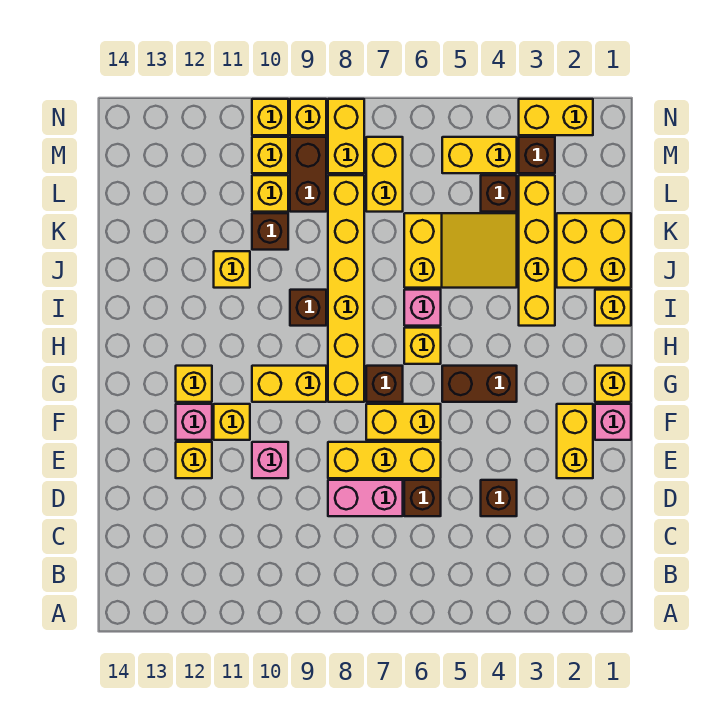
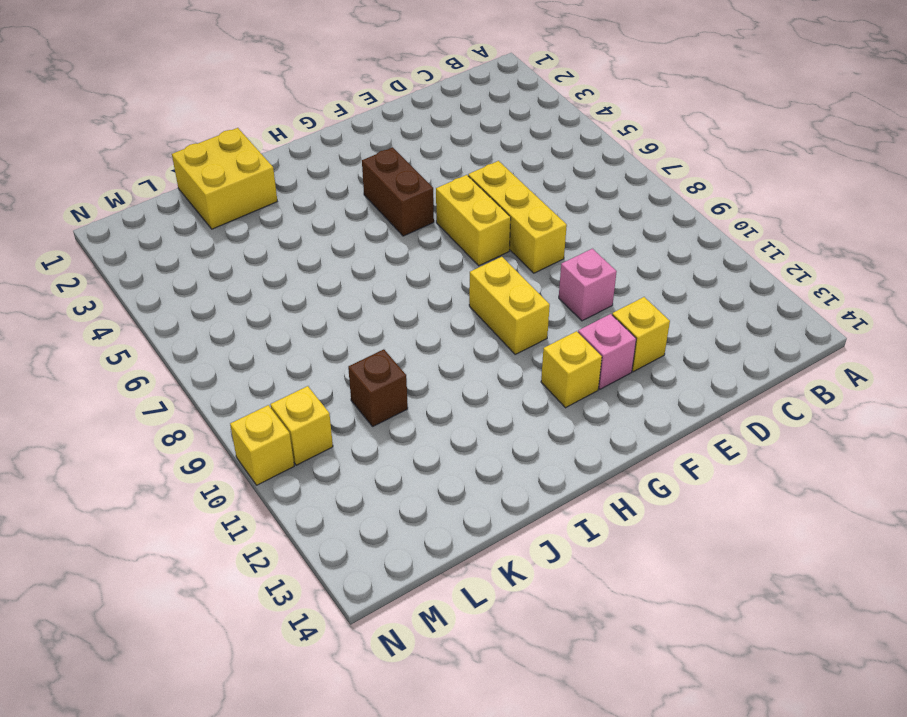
none -> brown brick D4 level 1
none -> brown brick D6 level 1
none -> pink brick D7:D8 level 1
none -> yellow brick E2:F2 level 1

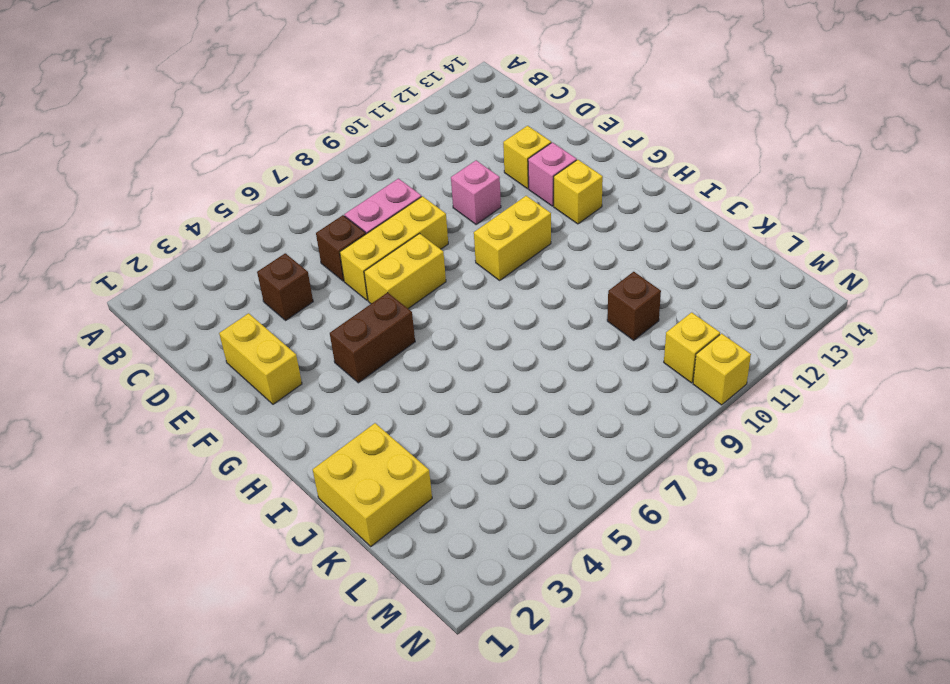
none -> pink brick F1 level 1
none -> yellow brick F11 level 1
none -> yellow brick G1 level 1
none -> brown brick G7 level 1

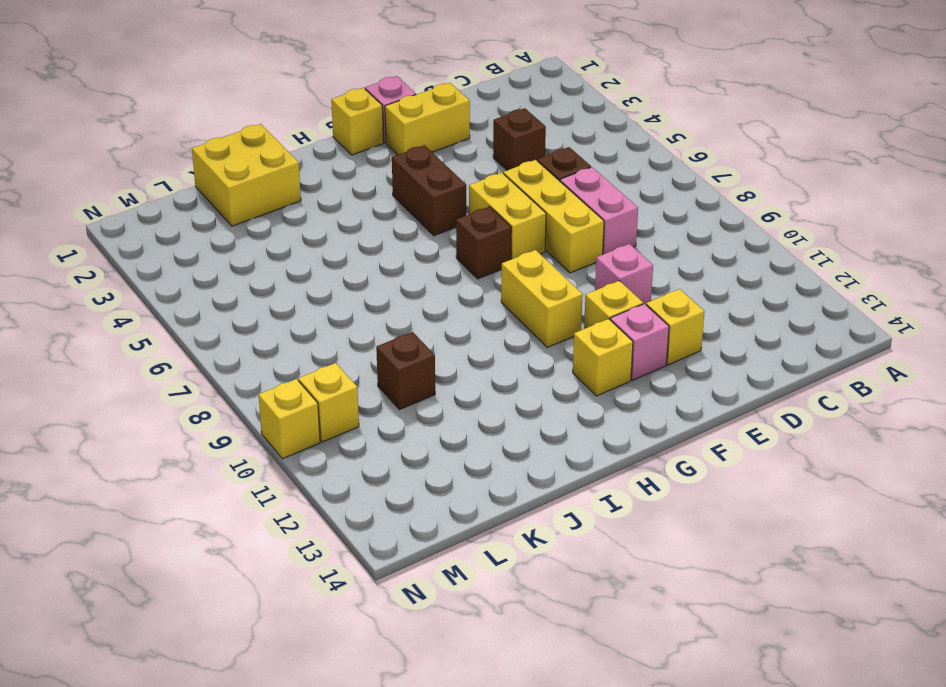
none -> yellow brick G8:L8 level 1
none -> yellow brick H6 level 1
none -> yellow brick I1 level 1
none -> yellow brick I3:L3 level 1

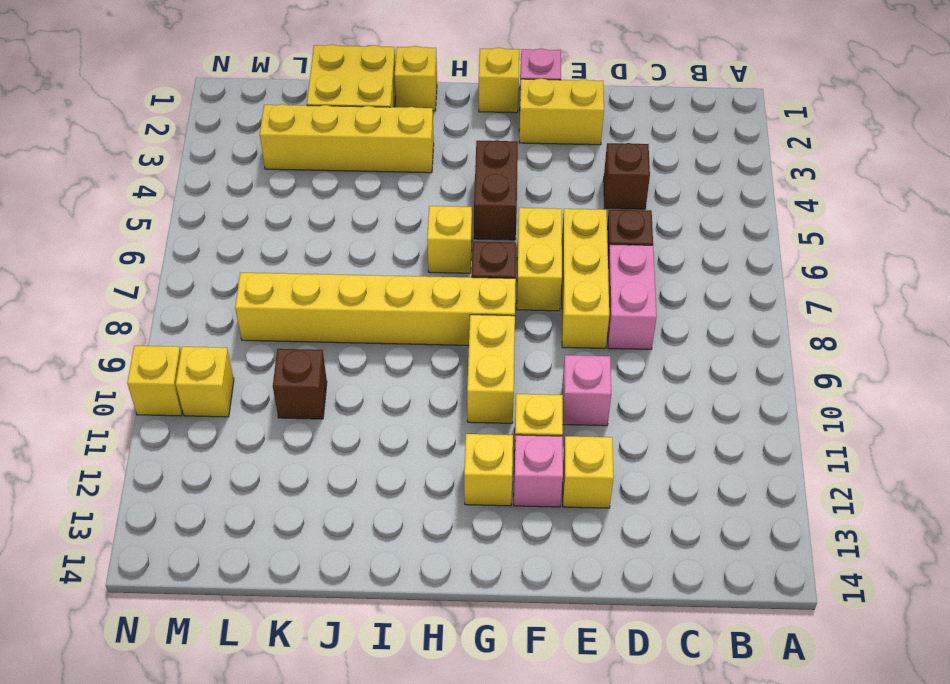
none -> pink brick I6 level 1
none -> brown brick I9 level 1
none -> yellow slope J4:K6 level 1 top 6
none -> yellow brick J11 level 1

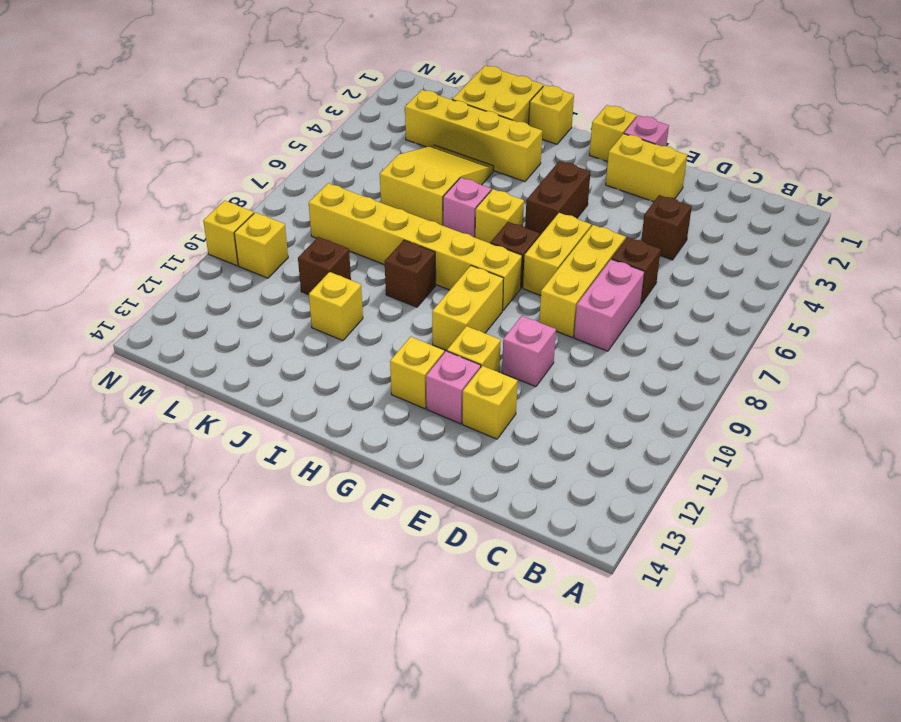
none -> brown brick L4 level 1
none -> yellow brick L7:M7 level 1
none -> brown brick L9:M9 level 1
none -> yellow brick L10 level 1

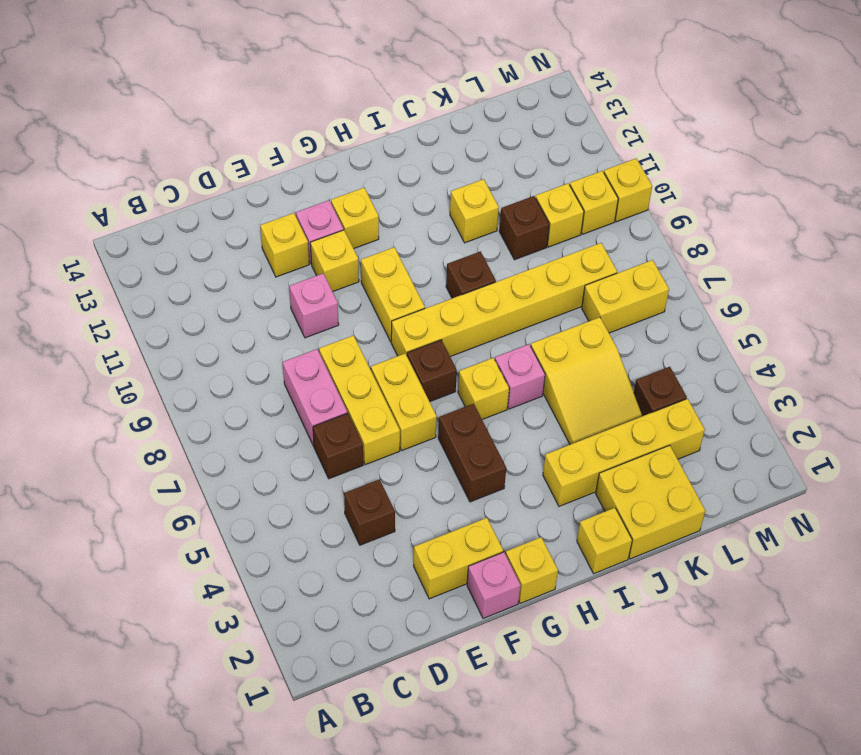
none -> brown brick L9:M9 level 1
none -> brown brick M3 level 1
none -> yellow brick M4:M5 level 1
none -> yellow brick M8:N8 level 1

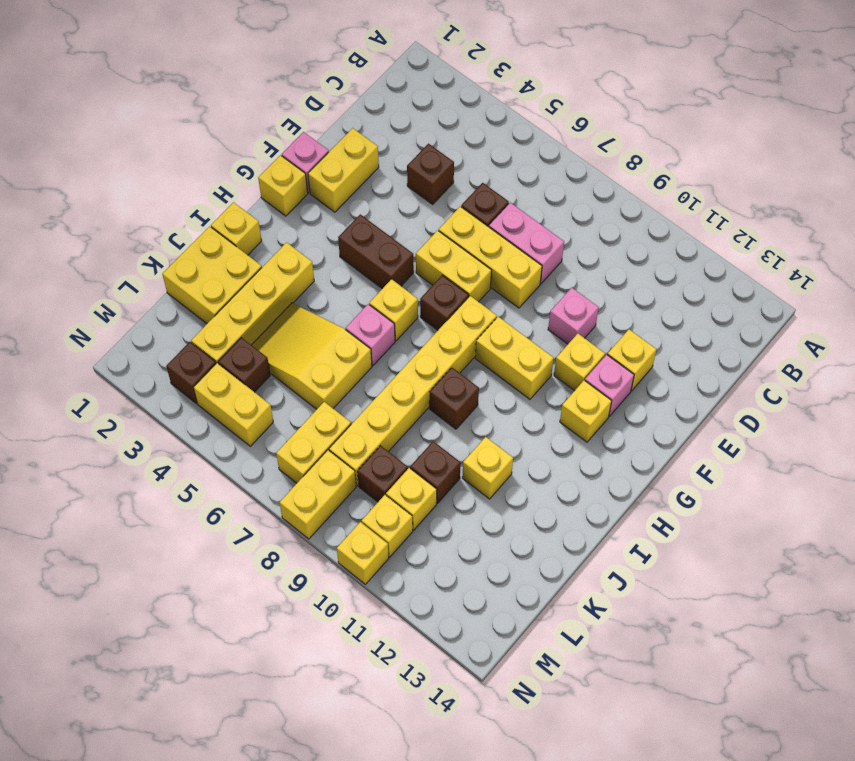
brown brick L9 level 1 -> brown brick L9:M9 level 1
none -> yellow brick N2:N3 level 1
none -> yellow brick N9 level 1

